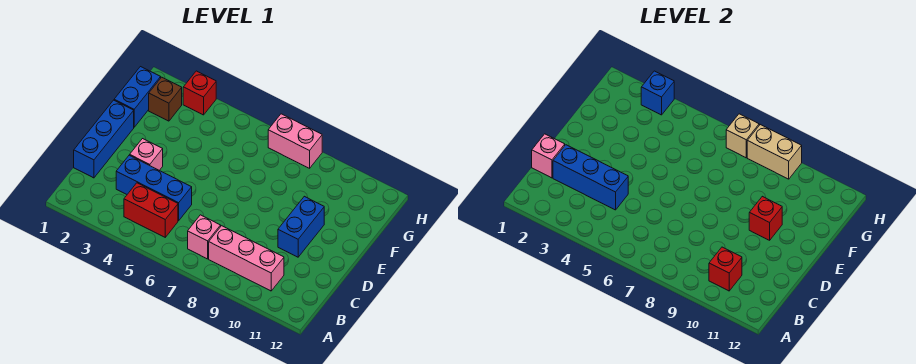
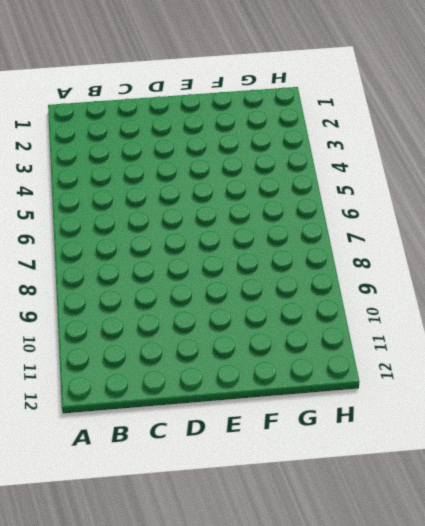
none -> red brick B4:B5 level 1
none -> pink brick B7 level 1
none -> pink brick B8:B10 level 1

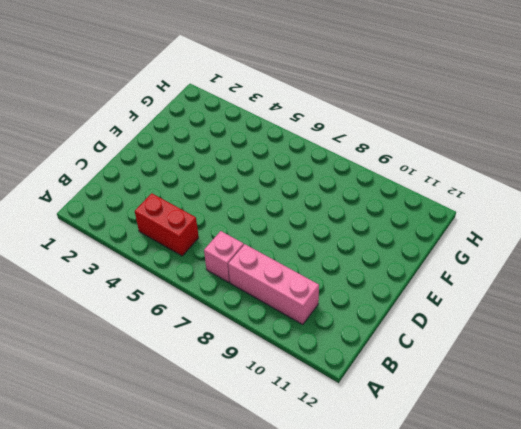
none -> blue brick C1:E1 level 1
none -> blue brick C3:C5 level 1
none -> pink brick D3 level 1

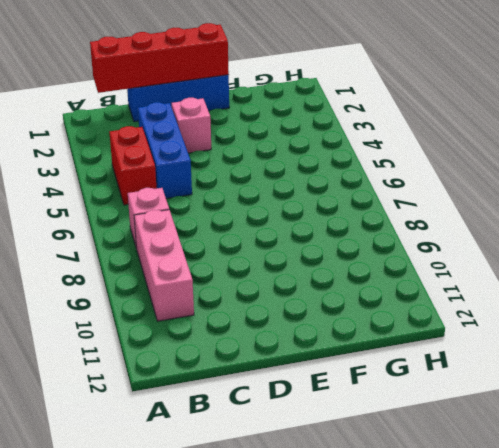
red brick B1:E1 level 2 -> pink brick C1 level 2
none -> blue brick D10:E10 level 1
none -> blue brick F1:G1 level 1
none -> brown brick G2 level 1

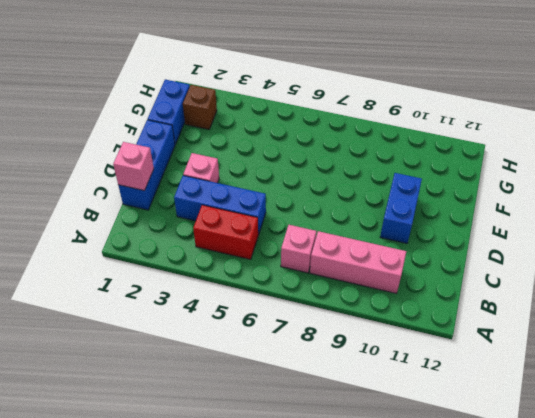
none -> red brick H3 level 1
none -> pink brick H7:H8 level 1
none -> red brick B10 level 2

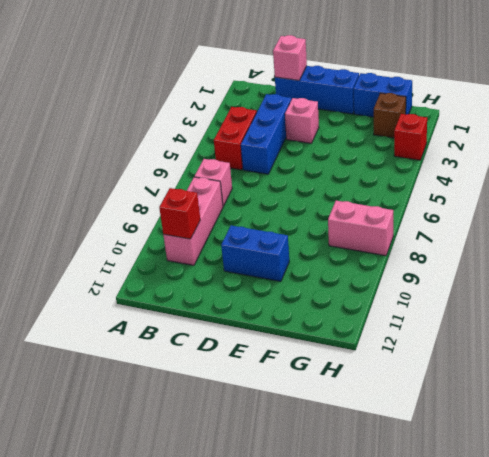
pink brick G8:H8 level 1 -> pink brick H7:H8 level 1
none -> blue brick C2:C4 level 2
none -> red brick E10 level 2
none -> blue brick H3 level 2

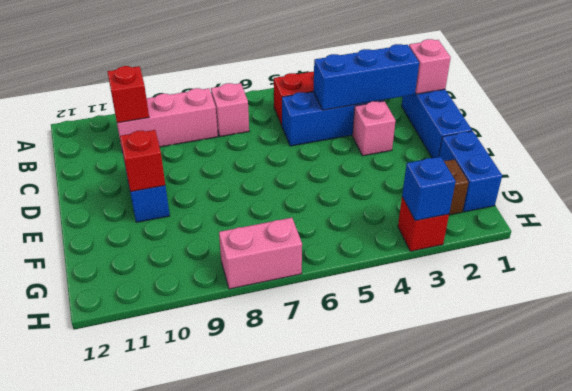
none -> tan brick H7 level 2
none -> tan brick H8:H9 level 2

